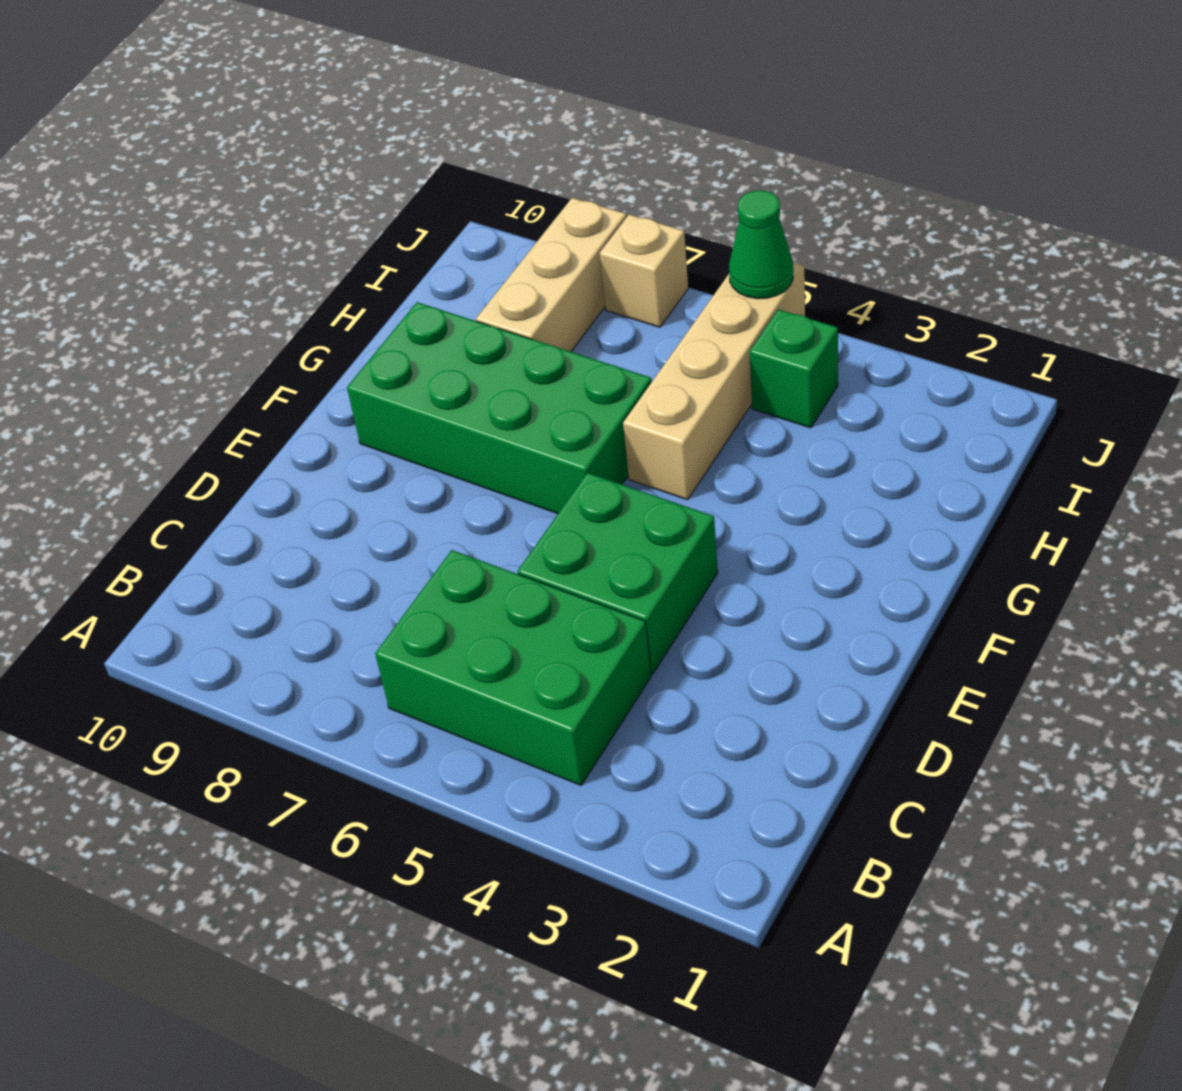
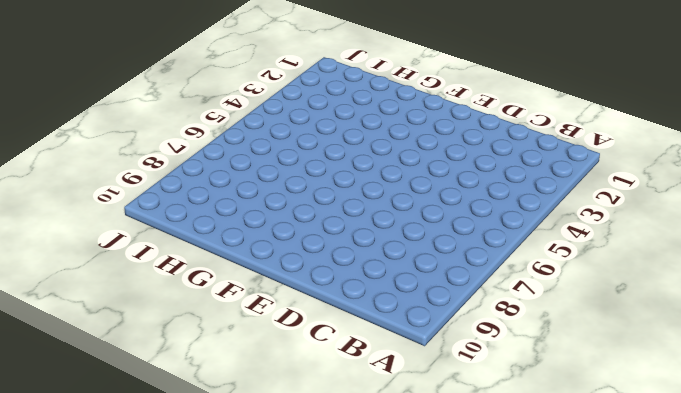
none -> green brick B4:C6 level 1
none -> green brick D4:E5 level 1

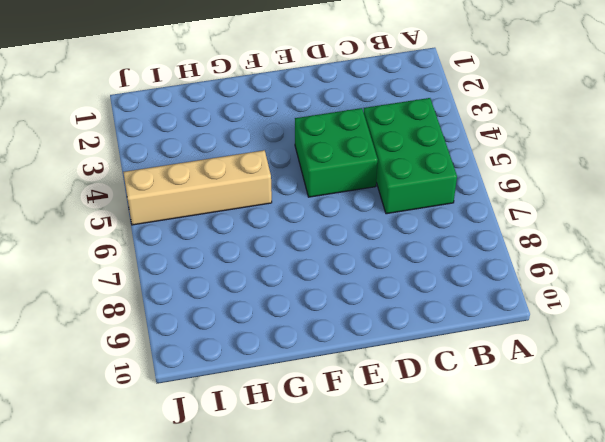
none -> green brick F6:G9 level 1
none -> tan brick H8:J8 level 1

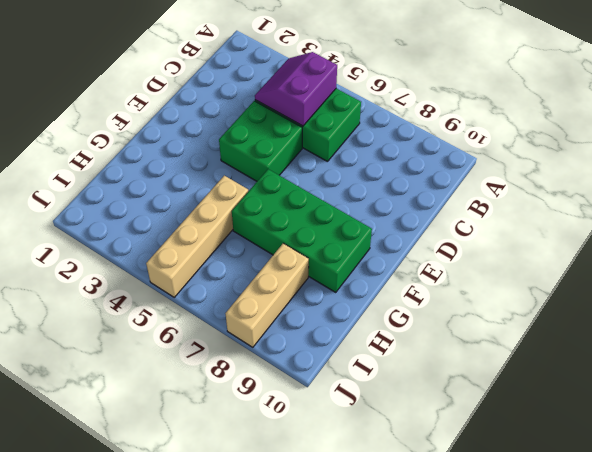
purple slope B4:C5 level 2 top 5 -> none
none -> green brick I4 level 1
none -> tan brick J7 level 1

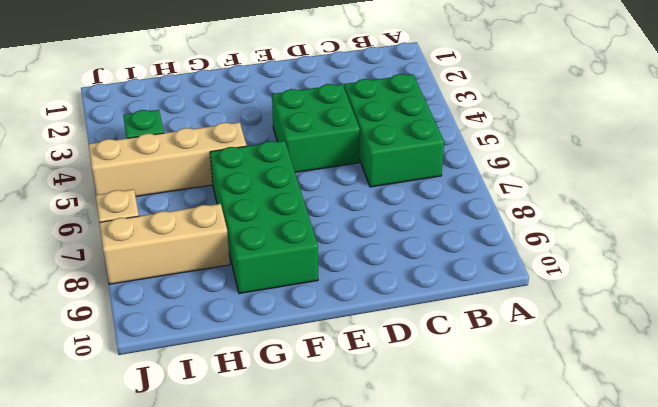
none -> green cone J5 level 2

